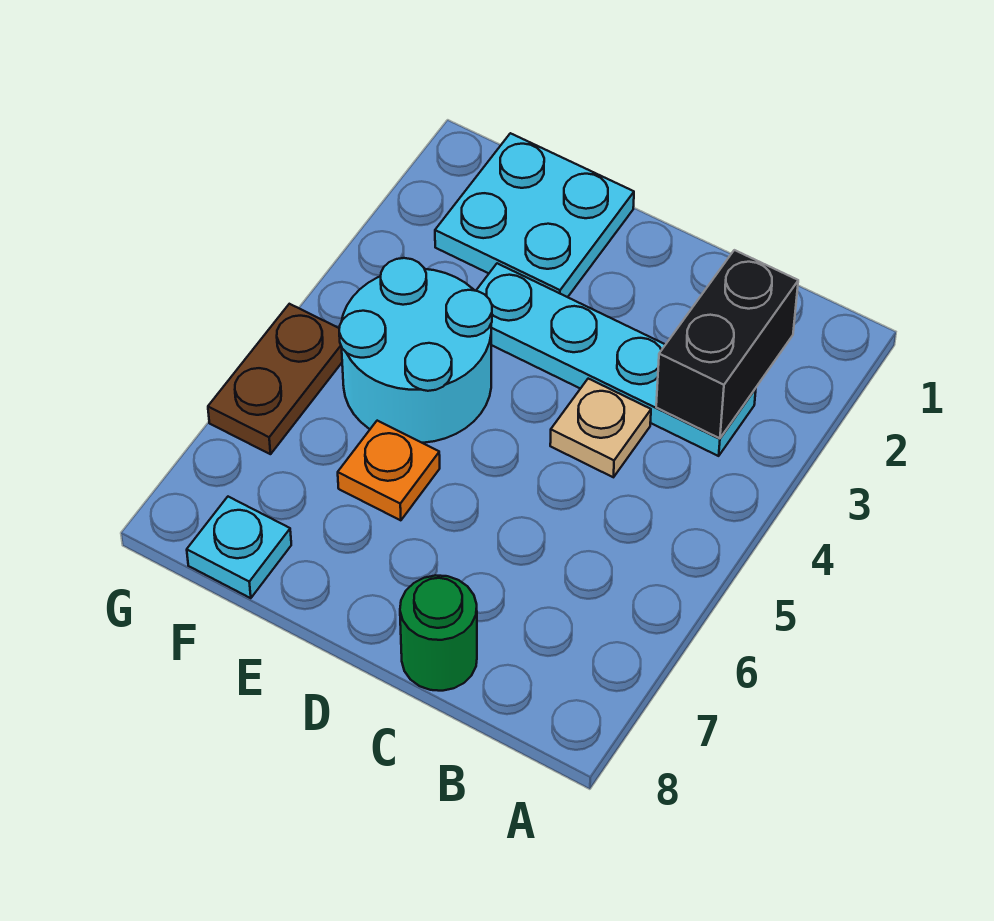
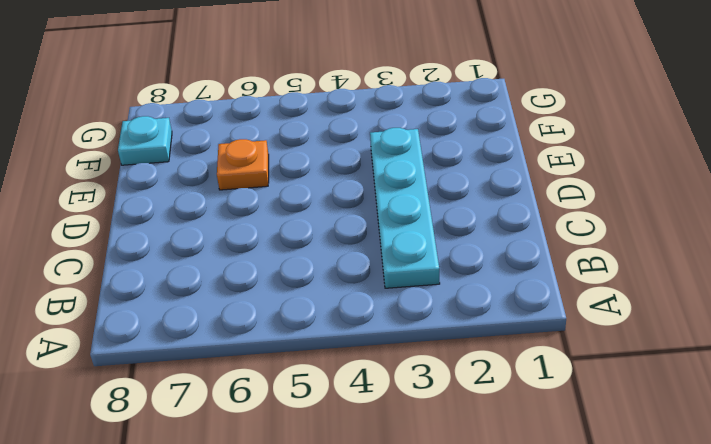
none -> tan plate C4 level 1
none -> green round brick C8 level 1

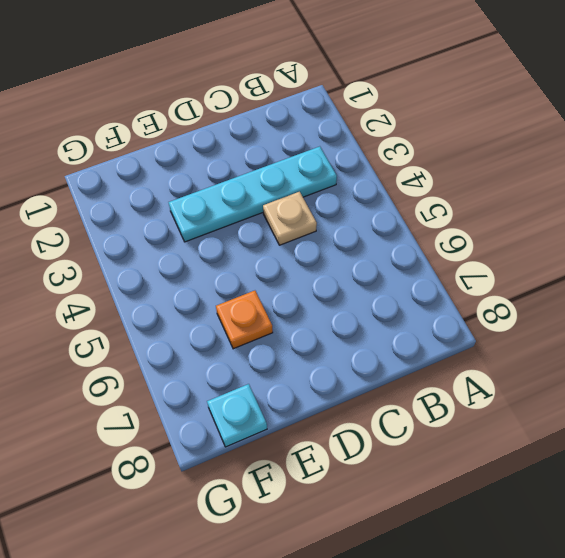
none -> green round brick C8 level 1
none -> cyan plate E1:F2 level 1

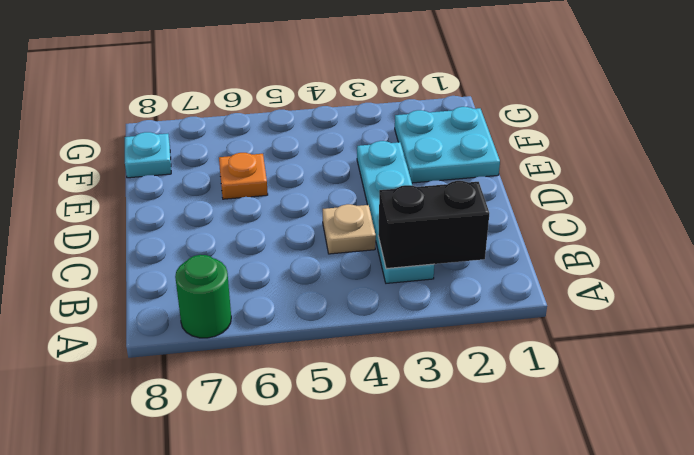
green round brick A7 level 1 -> green round brick C8 level 1
none -> cyan round brick E4:F5 level 1
none -> brown plate G5:G6 level 1

